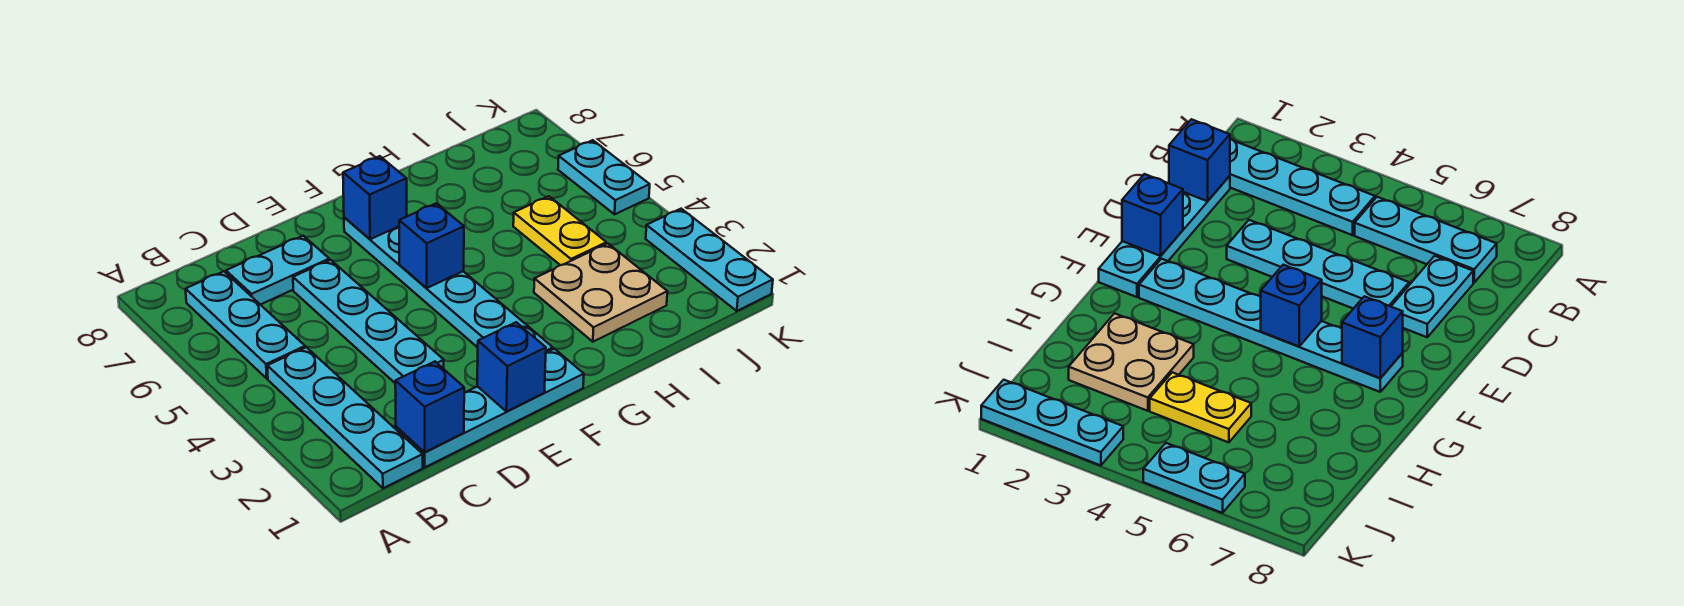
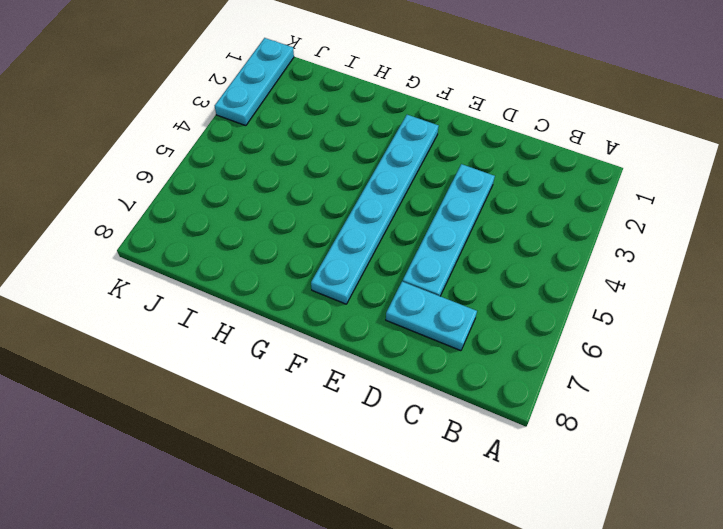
none -> cyan plate B1:B4 level 1
none -> cyan plate B5:B7 level 1
none -> cyan plate C1:F1 level 1

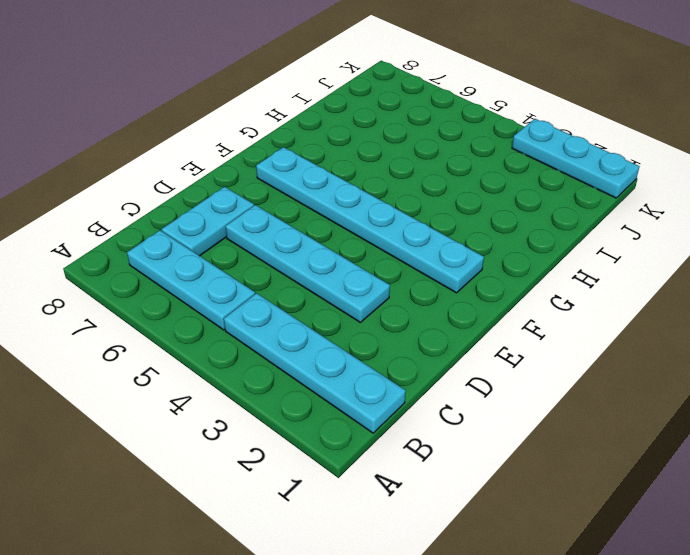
none -> cyan plate C1:F1 level 1
none -> tan plate H2:I3 level 1
none -> yellow plate I4:I5 level 1

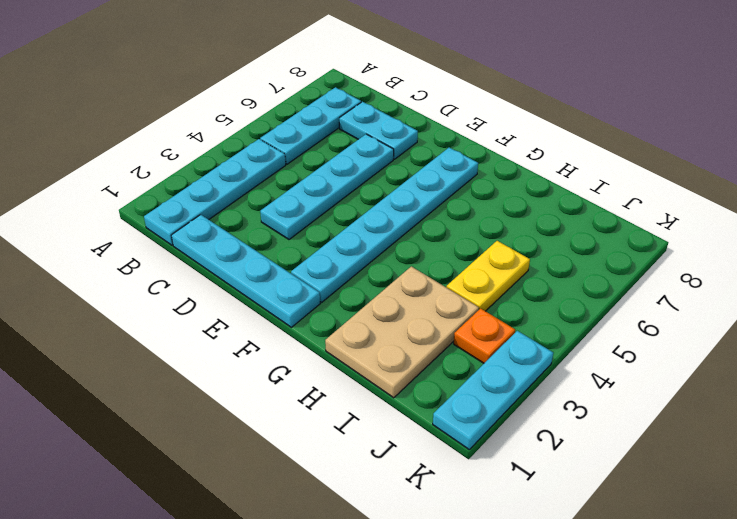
tan plate H1:I3 level 1 -> tan plate H2:I3 level 1
orange plate J3 level 1 -> none
none -> cyan plate K5:K6 level 1
none -> blue brick C1 level 2
none -> blue brick E1 level 2

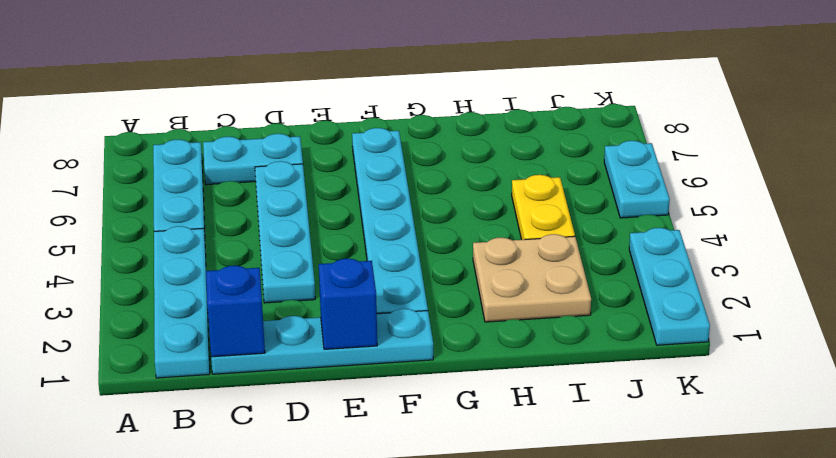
none -> blue brick F5 level 2
none -> blue brick F7 level 2

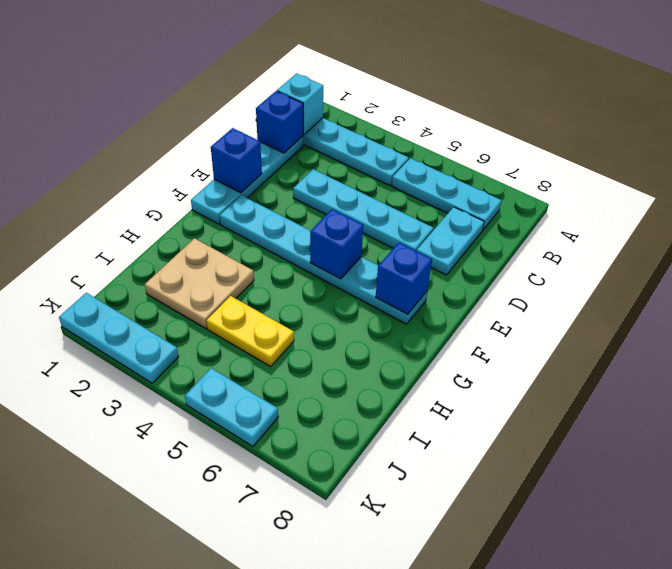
cyan brick B1 level 2 -> none

